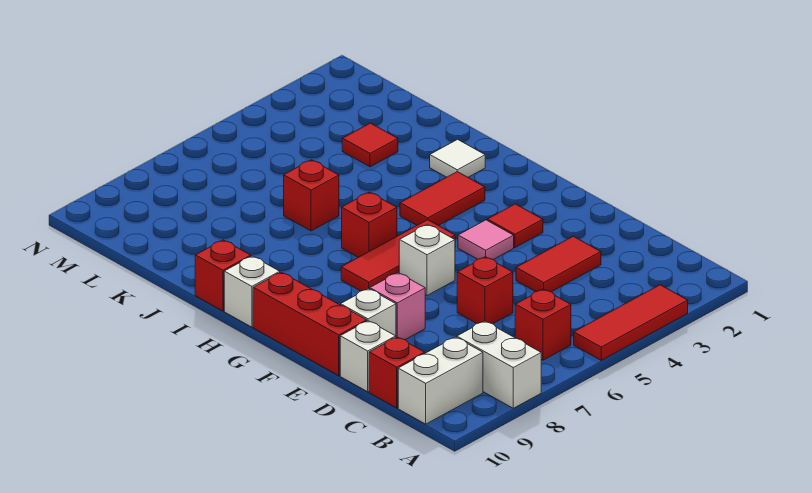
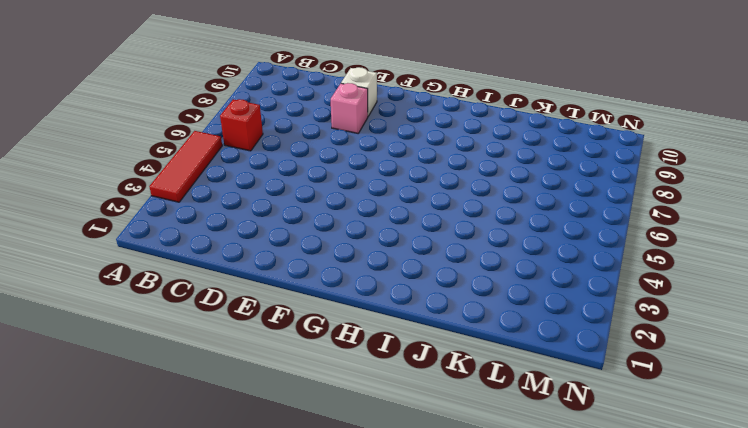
none -> white brick A8:B8 level 1
none -> white brick B9:B10 level 1
none -> red brick C10 level 1

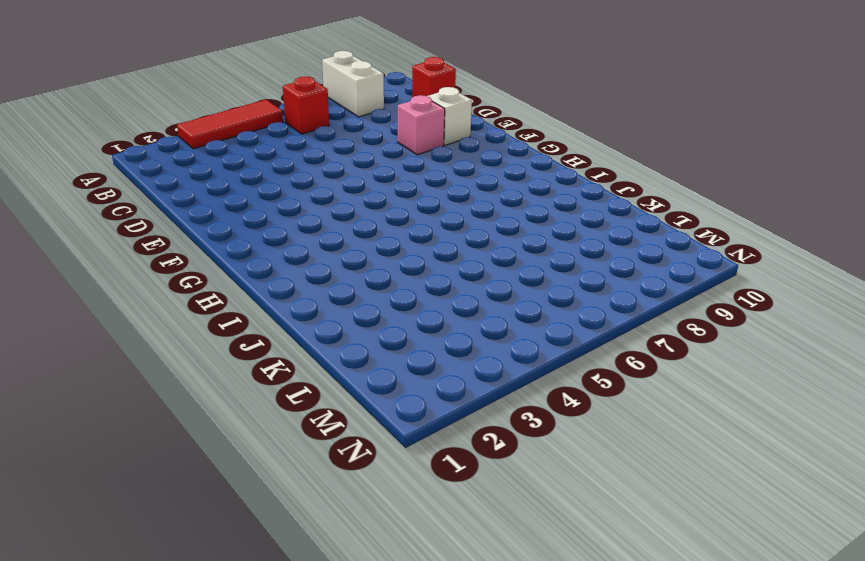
none -> white brick B9:B10 level 1
none -> red tile D3:D4 level 1
none -> red brick D6 level 1

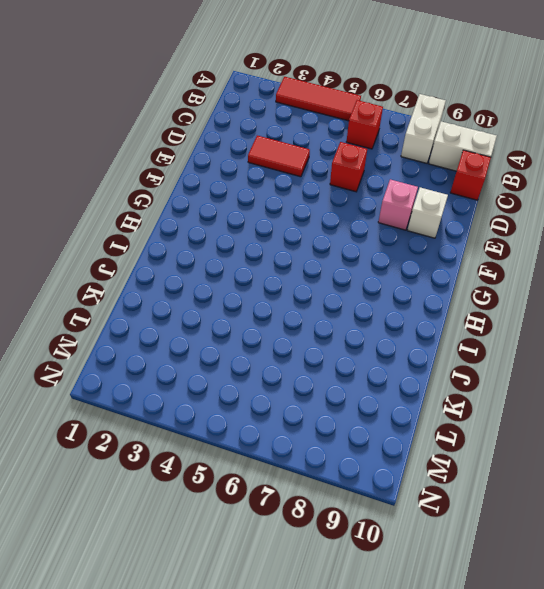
none -> white brick D10 level 1
none -> red brick E10:G10 level 1
none -> red tile F3 level 1

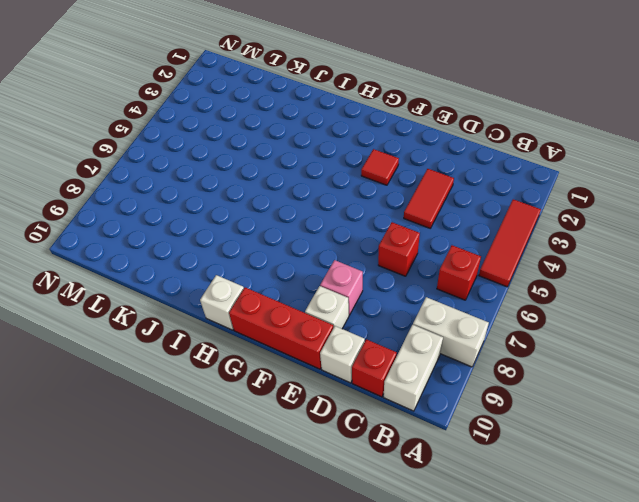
none -> pink tile F4 level 1
none -> white brick F6 level 1
none -> red tile G5:G7 level 1

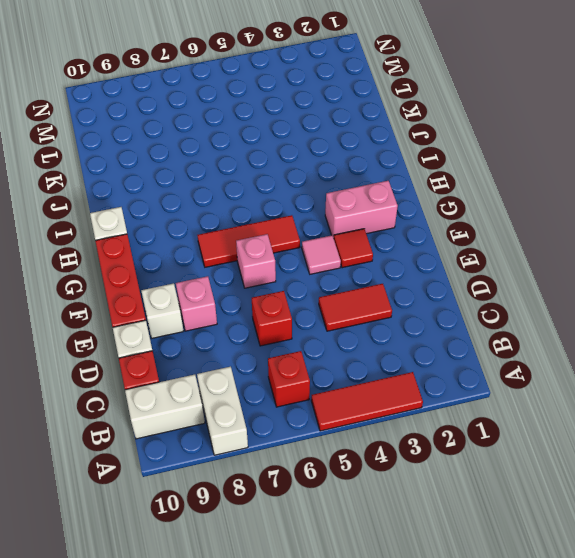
pink brick F6 level 1 -> white brick F6 level 1
pink brick G2:G3 level 1 -> none
none -> red tile H3:H4 level 1
none -> red brick H6 level 1
none -> white tile I2 level 1

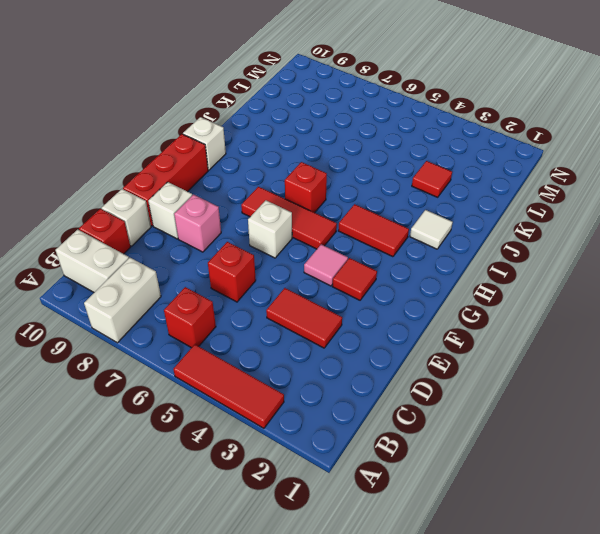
none -> red brick I10 level 1
none -> red brick J6 level 1

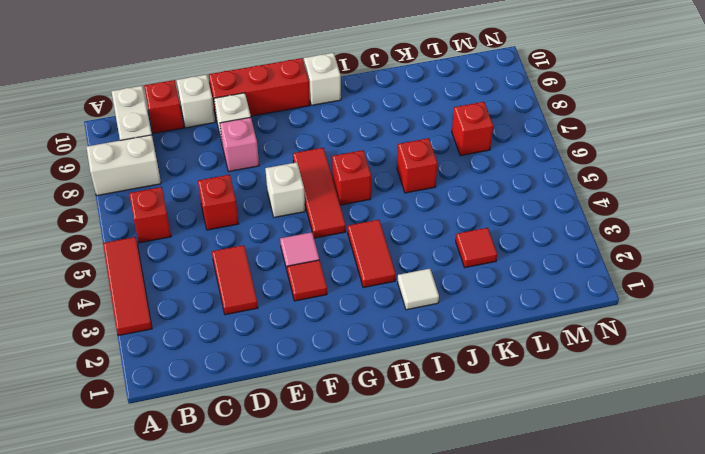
red brick L7 level 1 -> red brick I10 level 1

